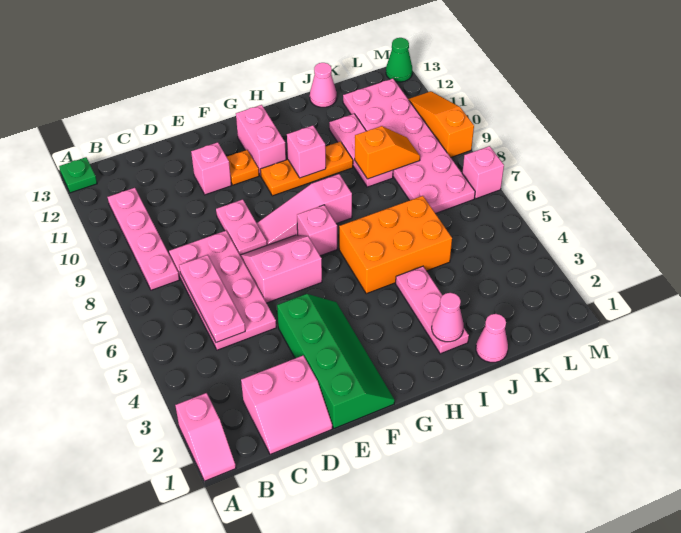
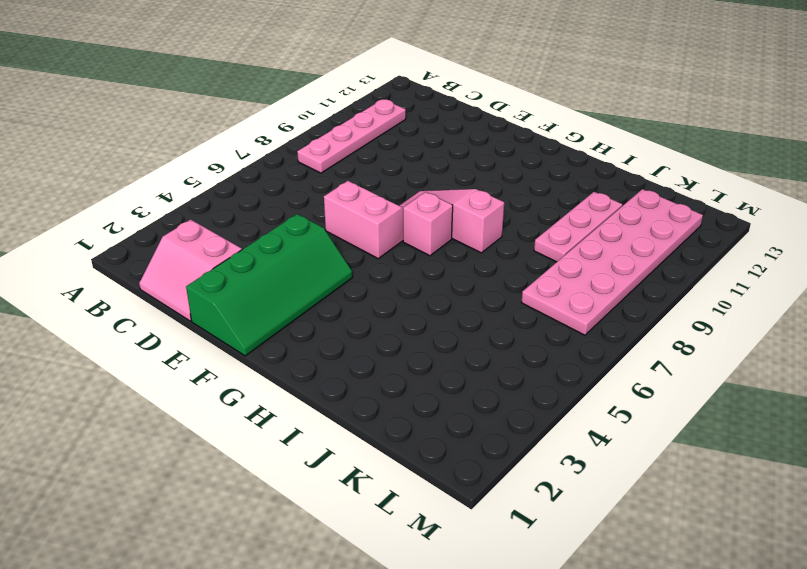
none -> pink slope A1:A2 level 1 top 2
none -> green plate A13 level 1
none -> pink plate C5:D8 level 1

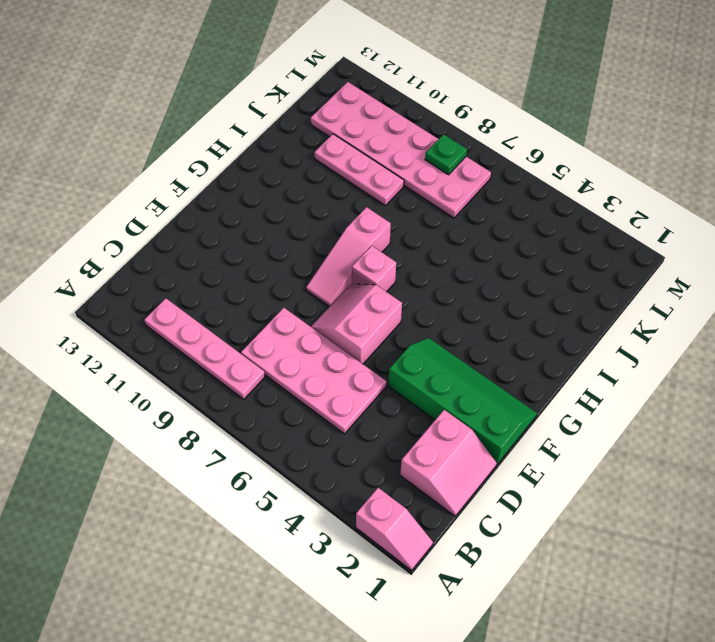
green plate L8 level 2 -> green plate A13 level 1
none -> pink plate E8:E9 level 1
none -> pink brick E11 level 1
none -> orange plate F11 level 1

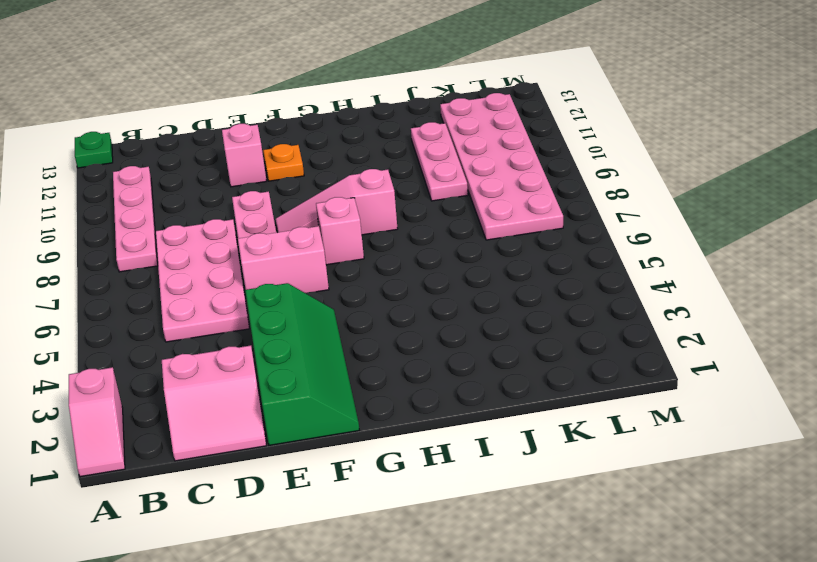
none -> orange plate G10:I10 level 1
none -> pink brick G11:G12 level 1
none -> orange brick H5:J6 level 1

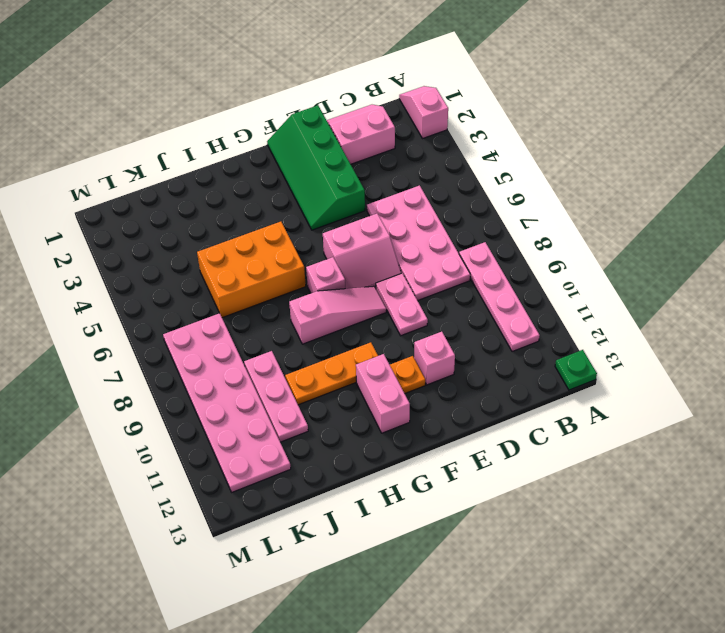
none -> pink plate I2:I4 level 1
none -> pink cone J1 level 1
none -> pink cone J13 level 1

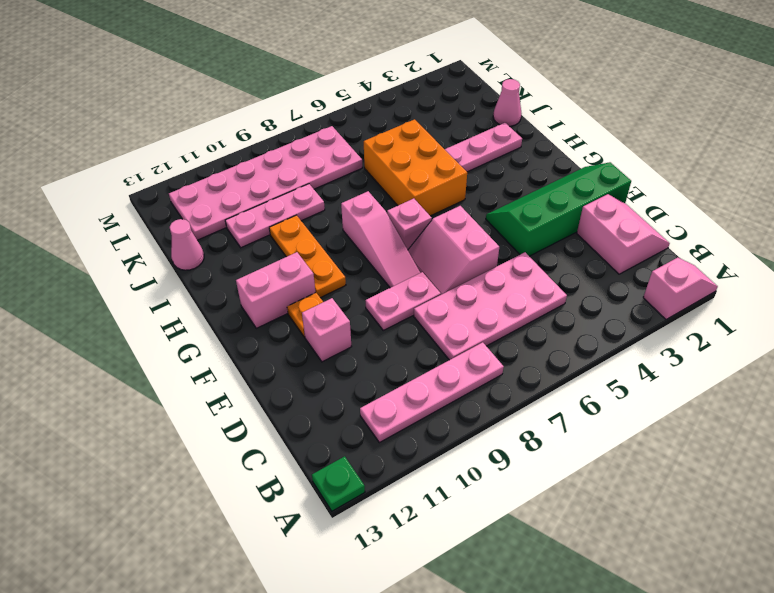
none -> pink brick M7 level 1
none -> orange slope M9:M11 level 1 top 9
none -> green cone M13 level 1

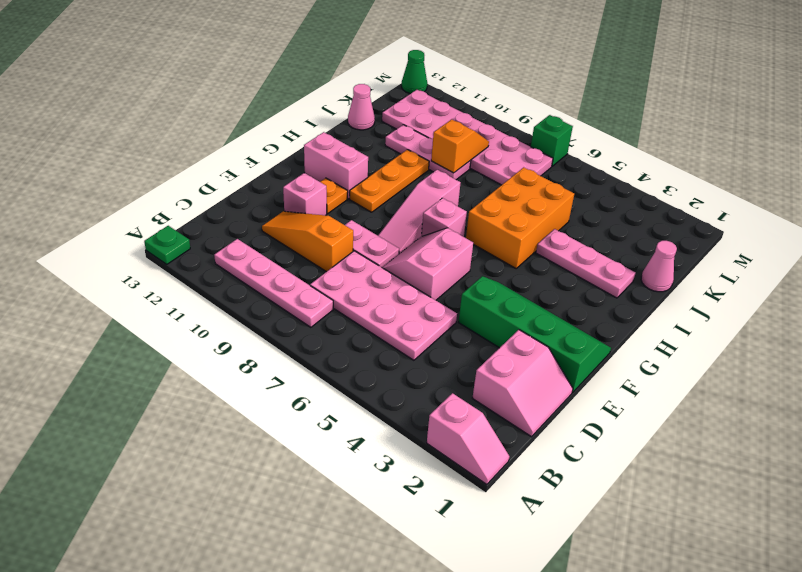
orange slope D9:D11 level 1 top 9 -> orange slope M9:M11 level 1 top 9
green brick M7 level 1 -> pink brick M7 level 1
none -> pink plate C5:C7 level 2
none -> pink brick H10 level 2
none -> pink cone I2 level 2

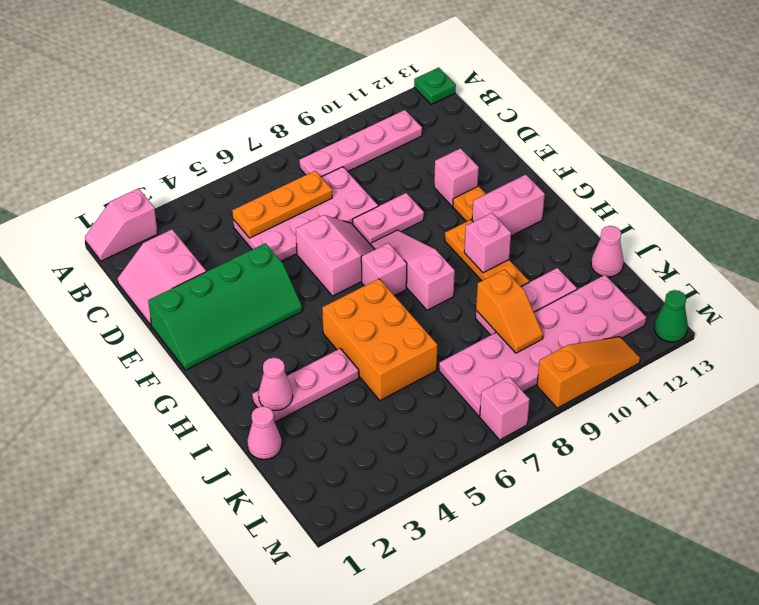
orange plate C5:C7 level 2 -> pink plate C5:C7 level 2

